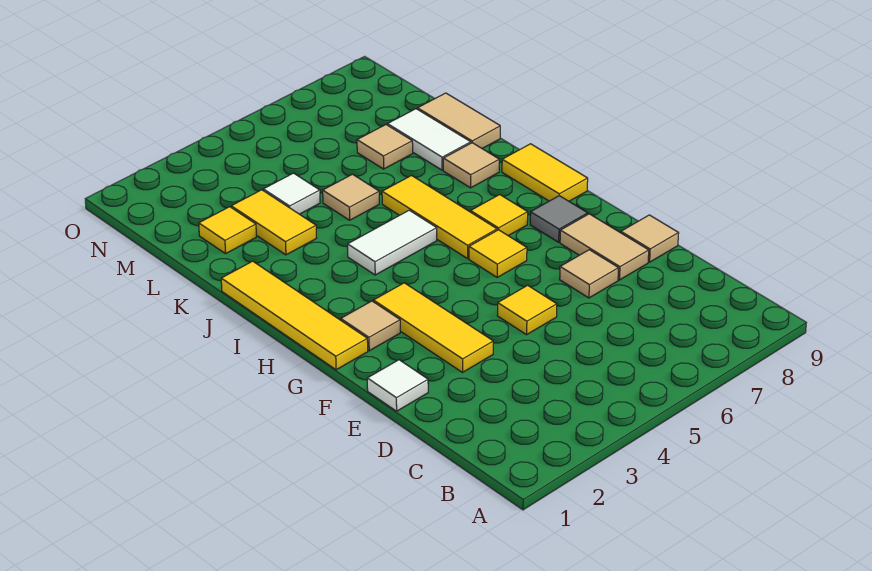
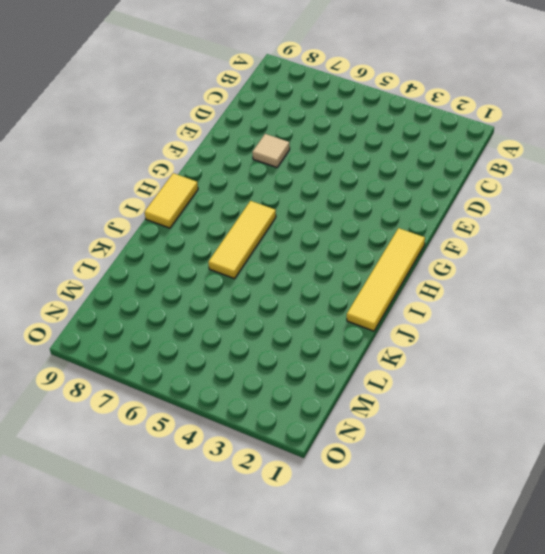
none -> white tile E1 level 1
none -> yellow tile E3:G3 level 1
none -> yellow tile E5 level 1

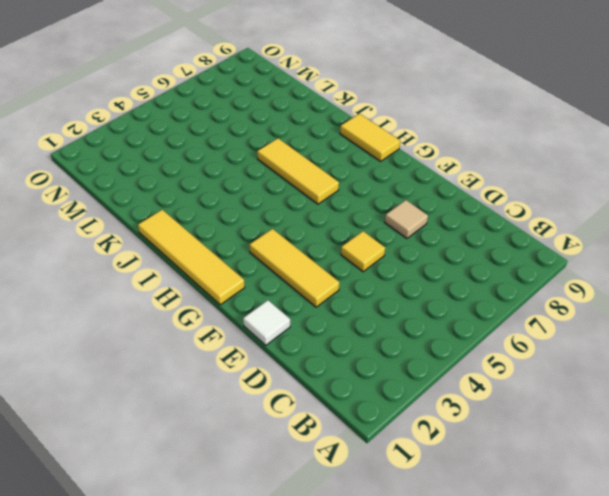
none -> tan tile E8:F8 level 1
none -> tan tile E9 level 1
none -> tan tile G2 level 1

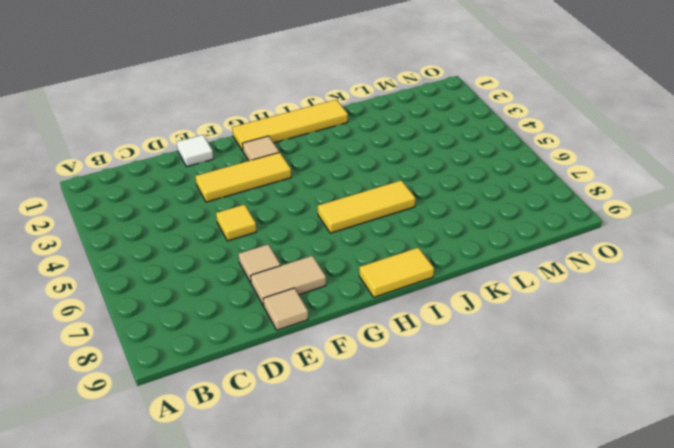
none -> yellow tile G6 level 1
none -> grey tile G8 level 1
none -> yellow tile H7 level 1

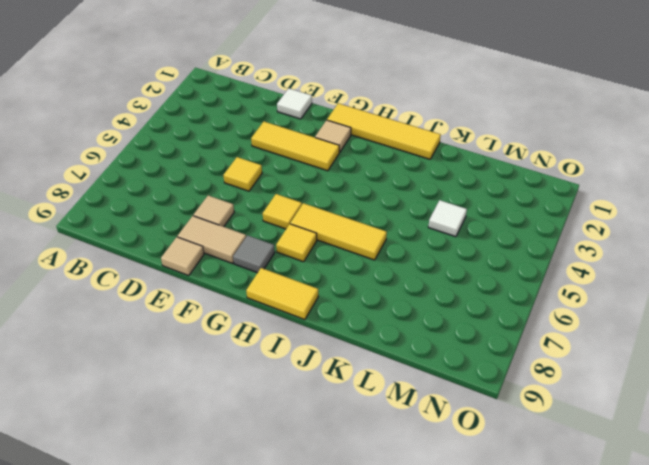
none -> white tile I4:I5 level 1
none -> tan tile J8 level 1
none -> yellow tile K3:L3 level 1

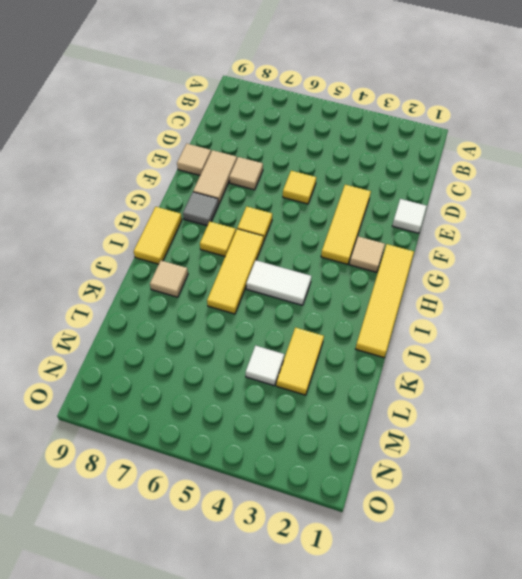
none -> tan tile K5 level 1
none -> white tile K8:L8 level 1
none -> tan tile K9:L9 level 1

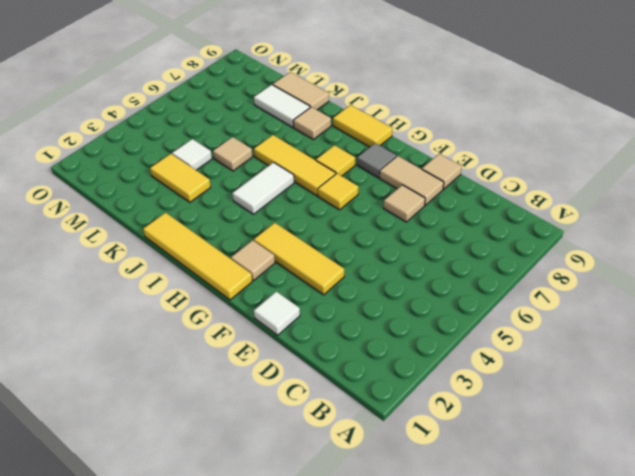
none -> yellow tile E5 level 1
none -> yellow tile L2 level 1
none -> tan tile L7 level 1

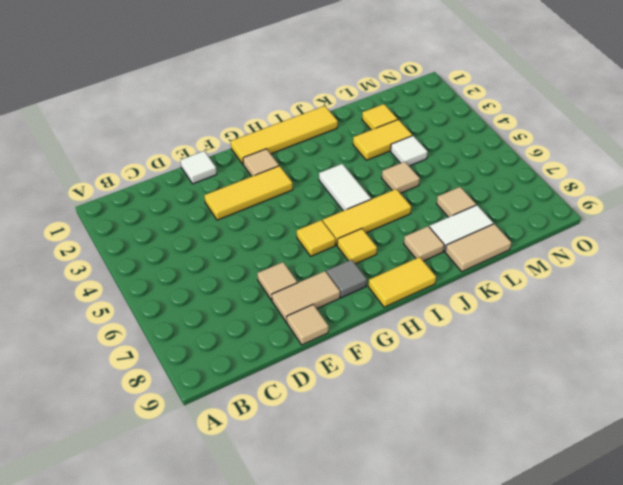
none -> yellow tile E5 level 1

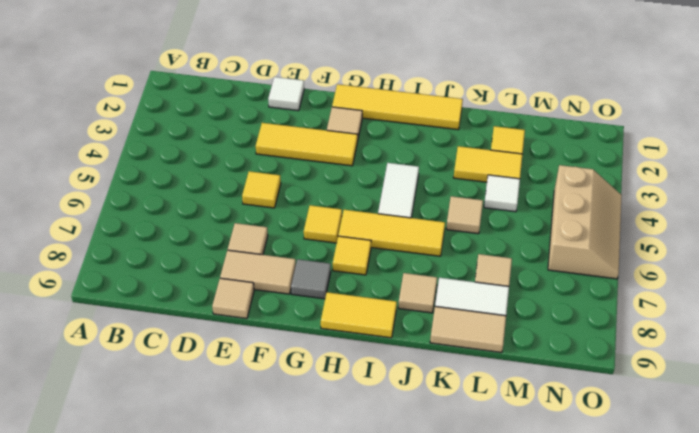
tan slope N4:O6 level 1 top N -> none

